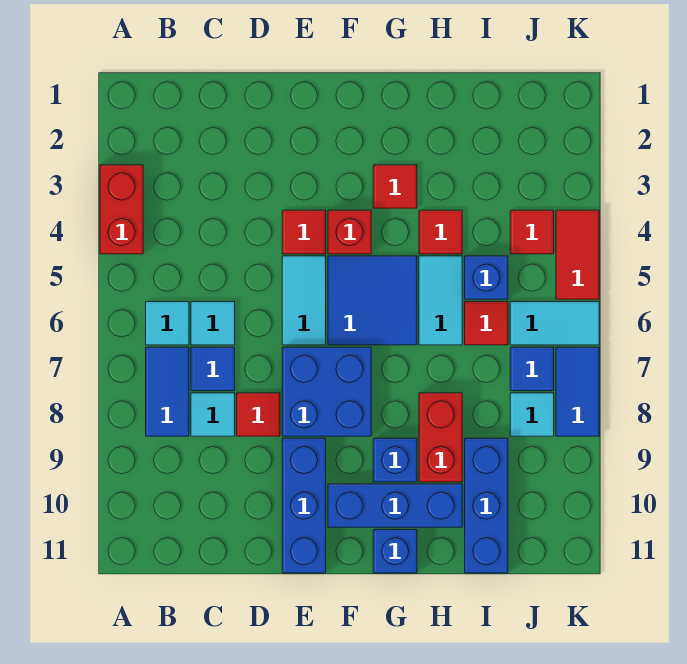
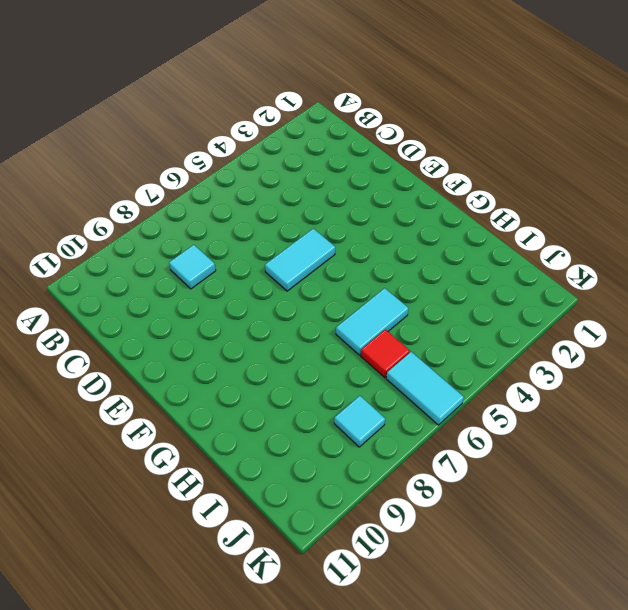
none -> red brick A3:A4 level 1
none -> cyan tile B6 level 1
none -> blue tile B7:B8 level 1

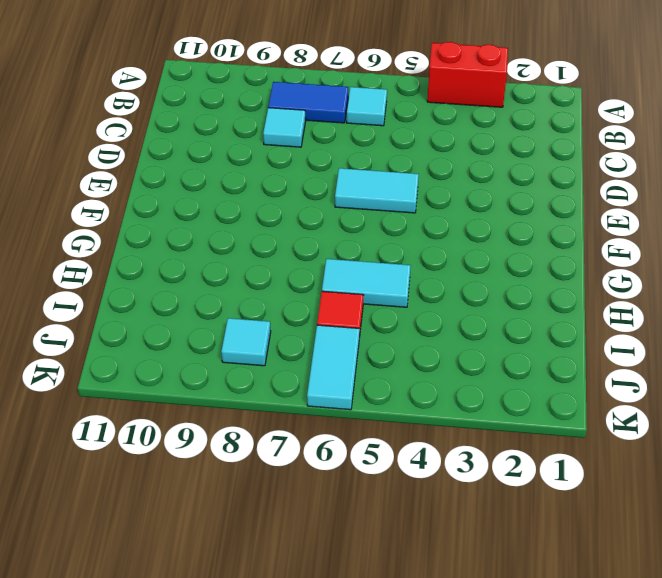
none -> cyan tile C6 level 1
none -> blue tile C7 level 1
none -> red tile D8 level 1

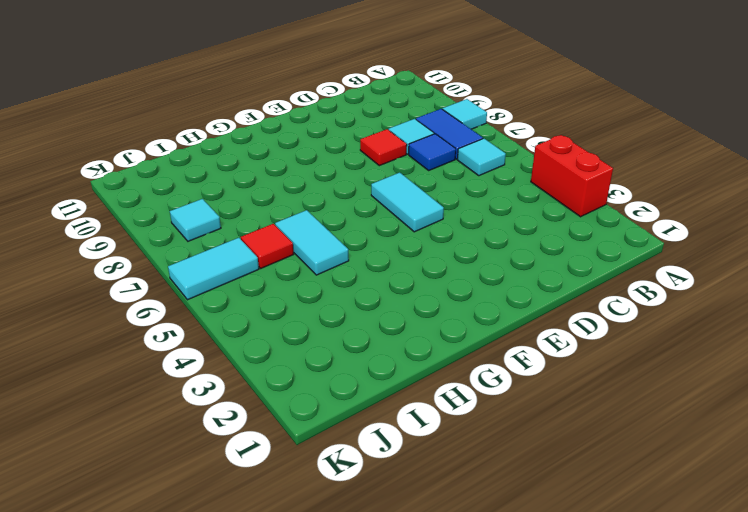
cyan tile A8 level 1 -> cyan tile C6 level 1
none -> red tile E4 level 1
none -> blue brick E7:F8 level 1
none -> blue brick E9:E11 level 1

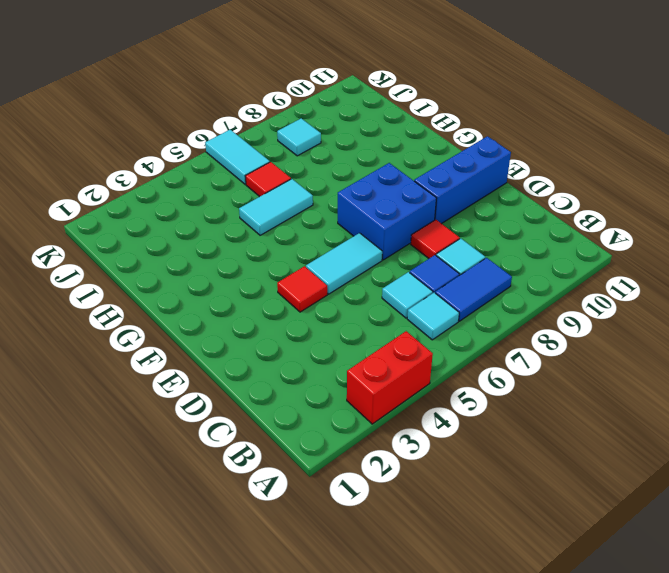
none -> red brick F4 level 1
none -> blue tile F5:G6 level 1
none -> blue brick F10:H10 level 1

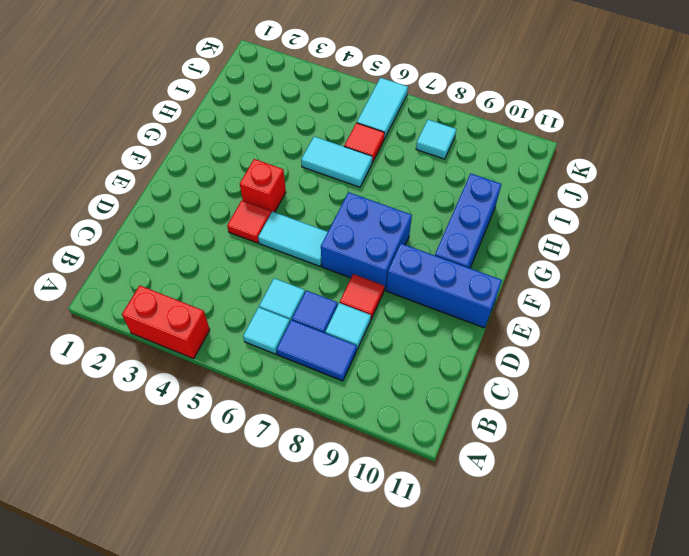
none -> blue tile F5:G6 level 1
none -> red tile G3 level 1
none -> blue brick G9 level 1

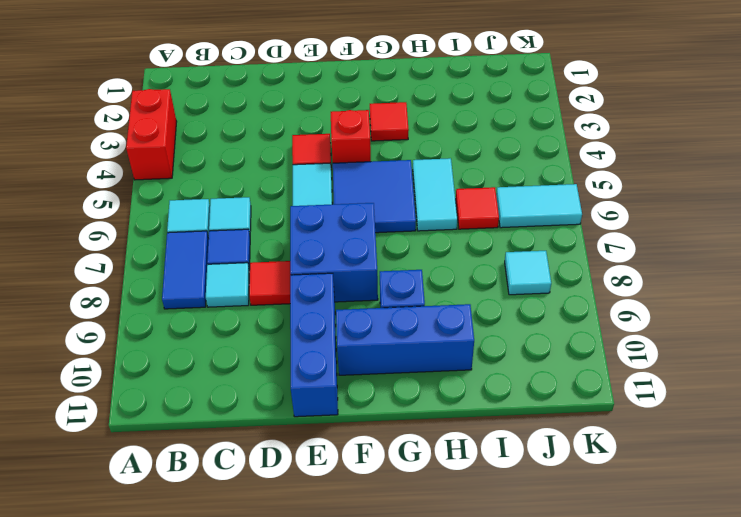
none -> blue brick G11 level 1
none -> red tile H4 level 1
none -> red brick H8:H9 level 1

